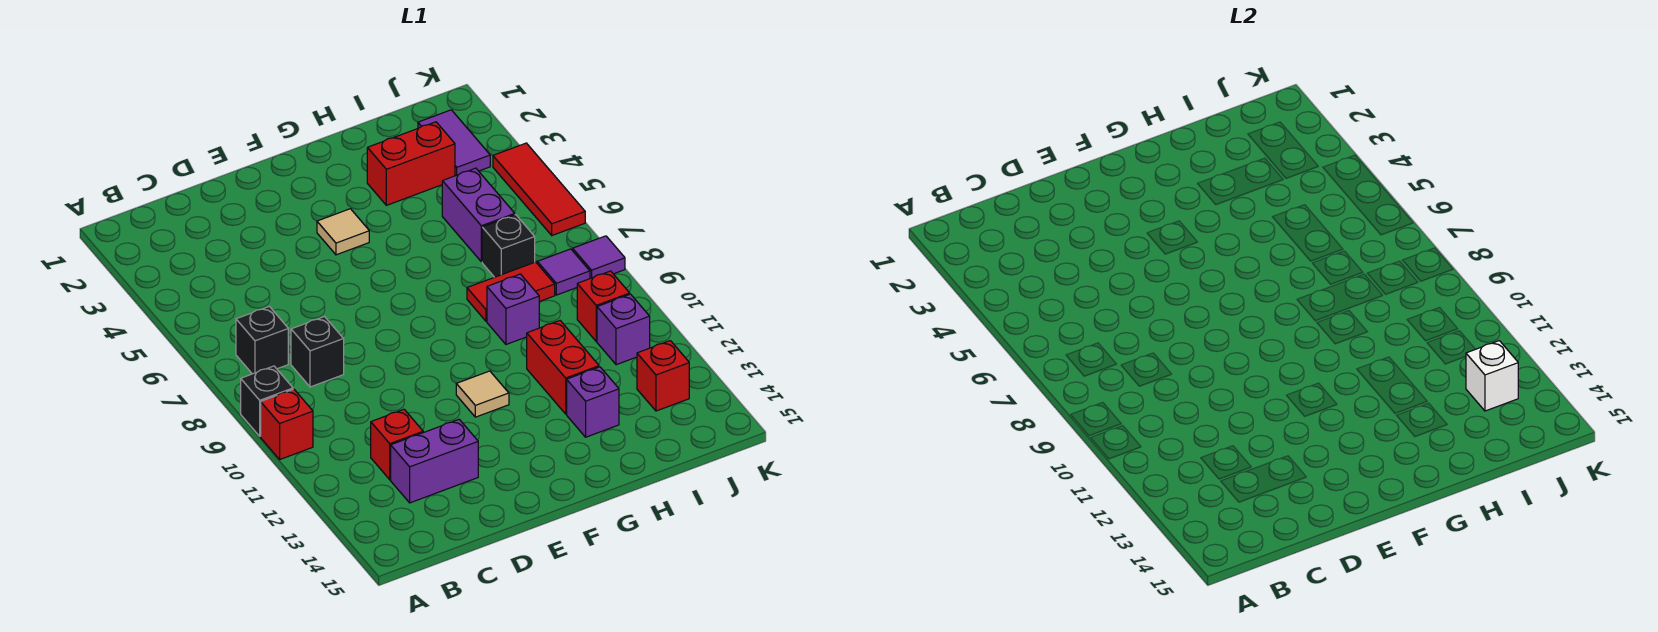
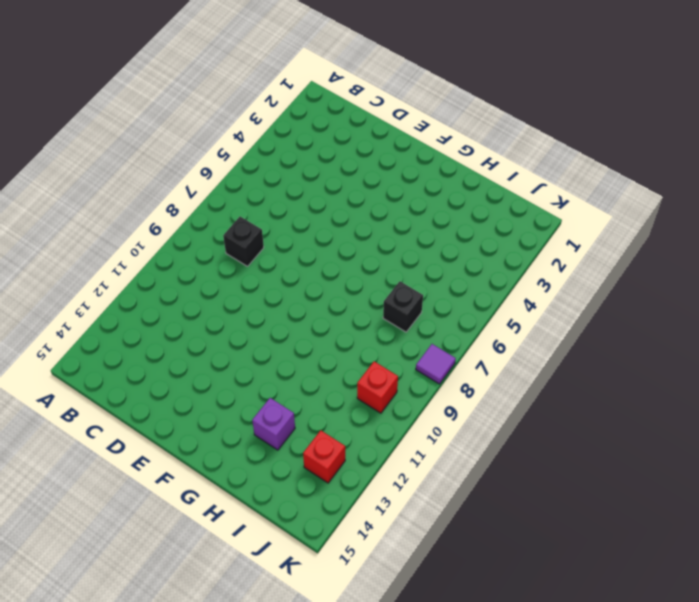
none -> black brick A9 level 1
none -> red brick A10 level 1
none -> black brick B7 level 1

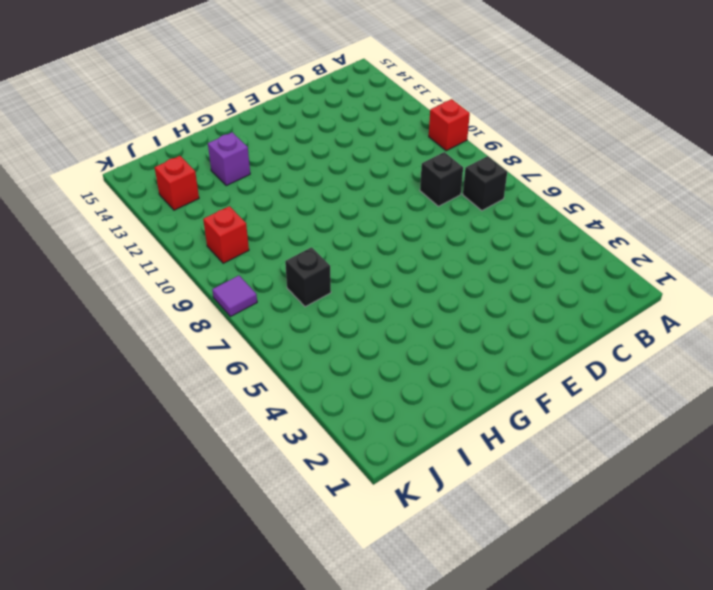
none -> black brick A9 level 1
none -> red brick C12 level 1
none -> purple brick C13:D13 level 1

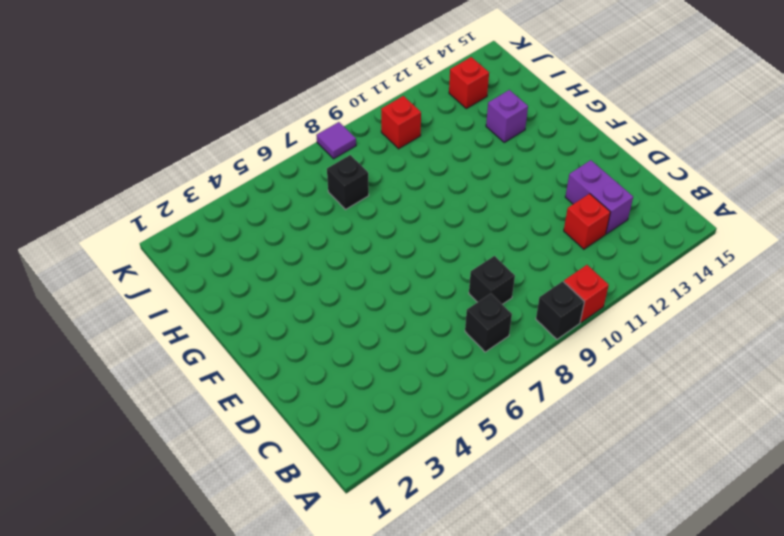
none -> tan tile F4 level 1
none -> tan tile F11 level 1
none -> red brick H3:I3 level 1

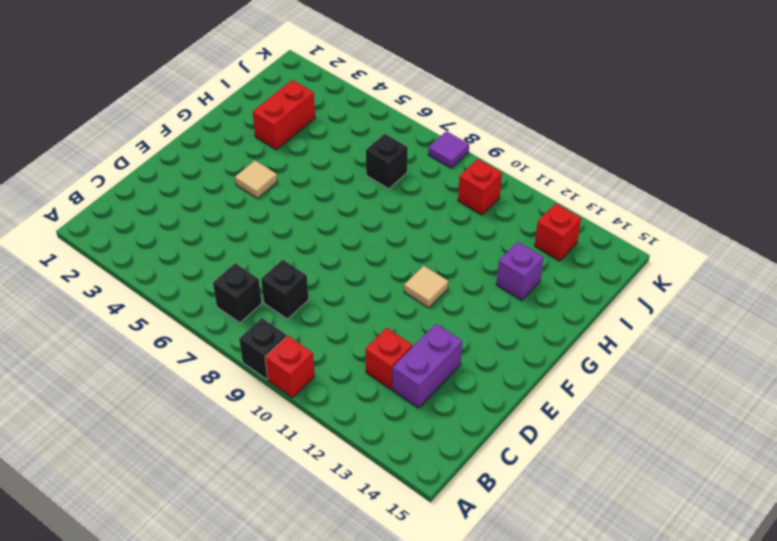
none -> red tile H8:I8 level 1
none -> purple brick H9 level 1
none -> red brick H11:H12 level 1

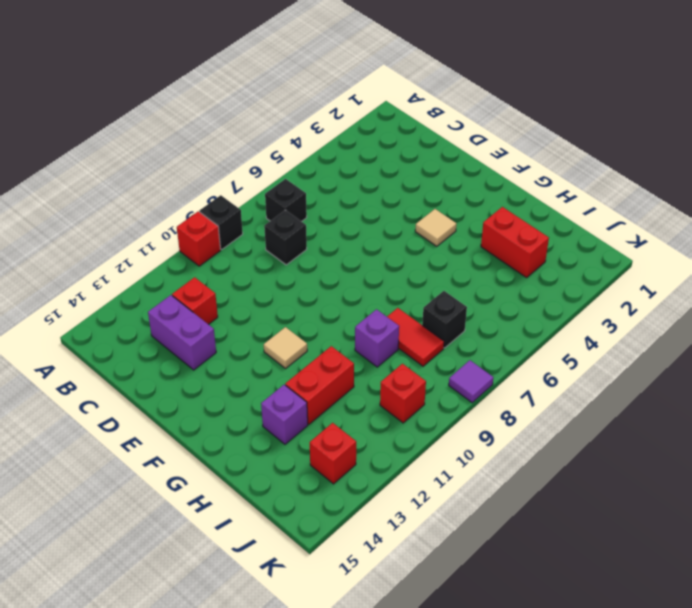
none -> purple brick I5:I6 level 1
none -> purple tile J2:J3 level 1
none -> purple tile J8 level 1

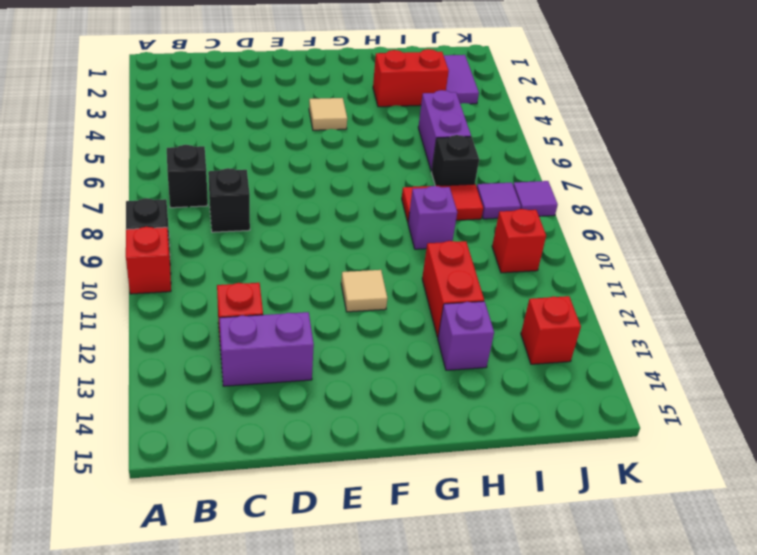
none -> purple brick J11 level 1
none -> red tile K4:K6 level 1
none -> white brick J13 level 2

